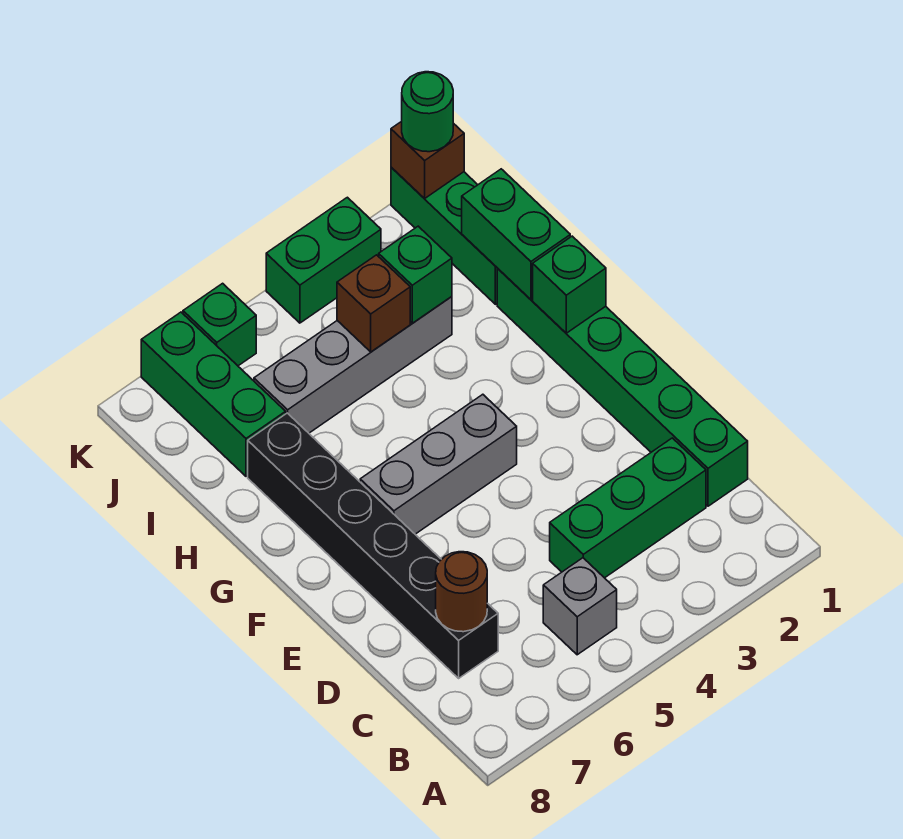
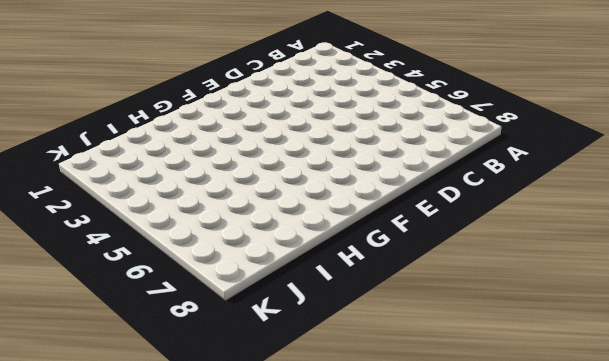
none -> grey brick B5 level 1
none -> green brick C1:H1 level 1
none -> green brick C2:C4 level 1

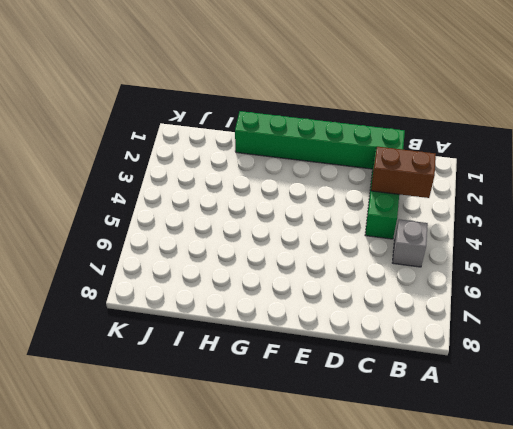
brown brick B3:C3 level 2 -> none
none -> black brick C7:H7 level 1
none -> grey brick F4:F6 level 1
none -> green brick I1:K1 level 1

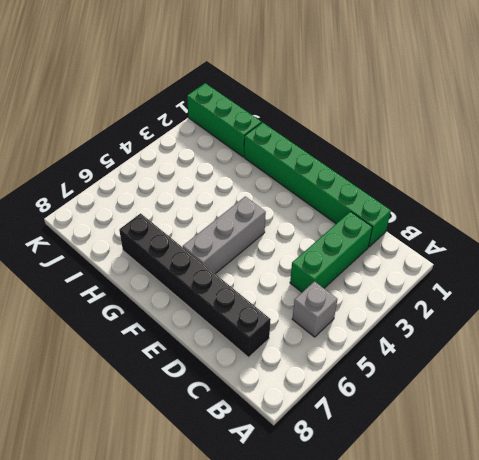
none -> grey brick I3:I6 level 1
none -> green brick I7:K7 level 1
none -> green brick K3:K4 level 1

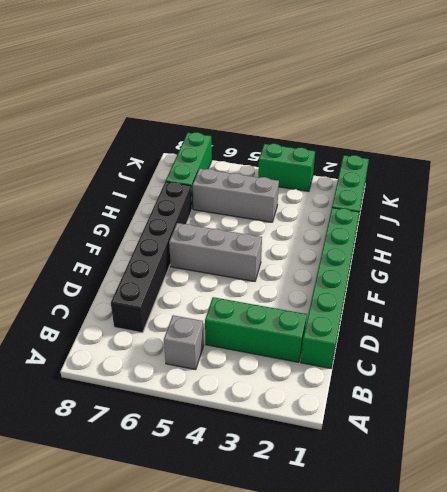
grey brick I4:I6 level 1 -> grey brick I3:I6 level 1
none -> green brick K6 level 1
none -> brown round brick C7 level 2
none -> green brick G1 level 2

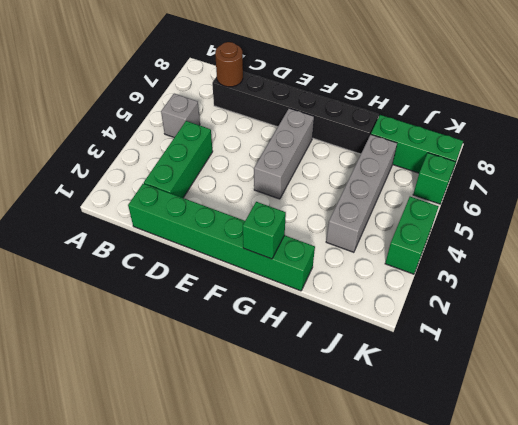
none -> green brick I1:K1 level 1
none -> green brick H1:I1 level 2
none -> green brick I3 level 2

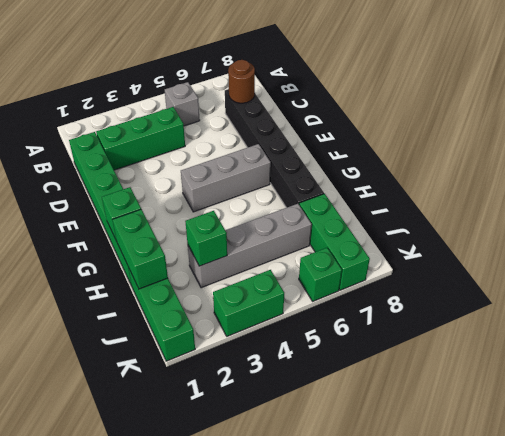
none -> brown brick I4 level 2
none -> brown brick K1 level 2
none -> green round brick K1 level 3

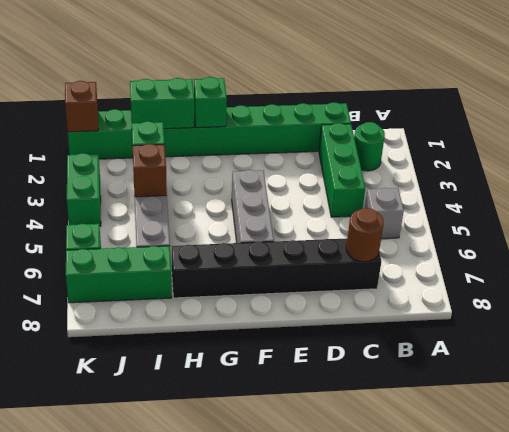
green round brick B2 level 1 -> green round brick K1 level 3

